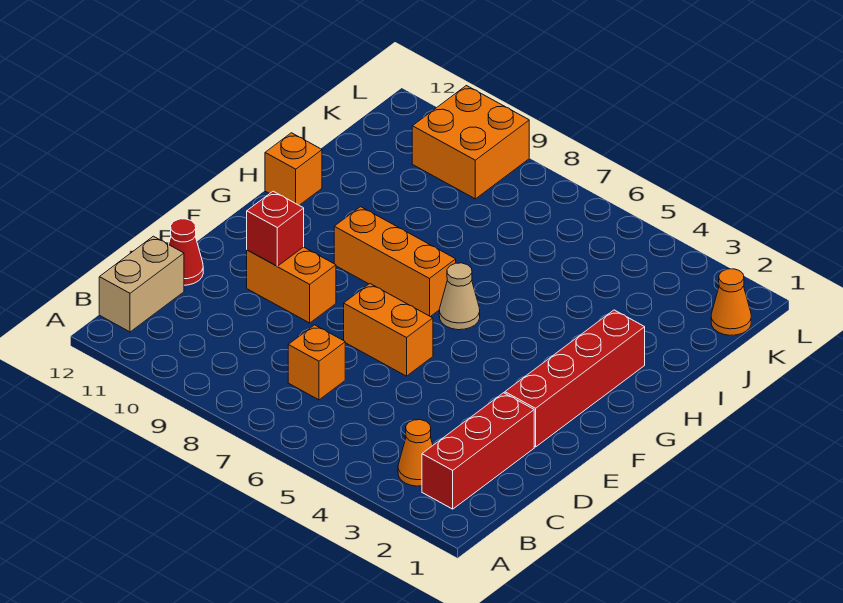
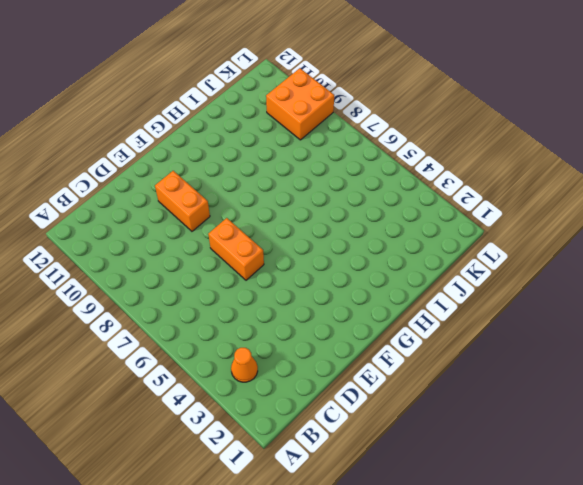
none -> red brick B2:D2 level 1
none -> tan brick B12:C12 level 1
none -> orange brick C7 level 1

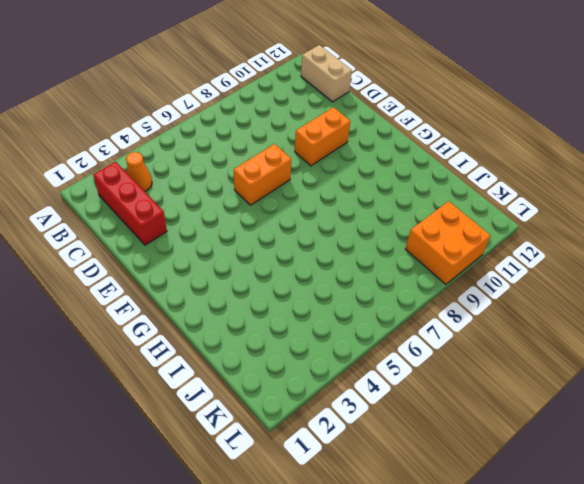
none -> orange brick C7 level 1
none -> red cone D12 level 1
none -> red brick E2:H2 level 1

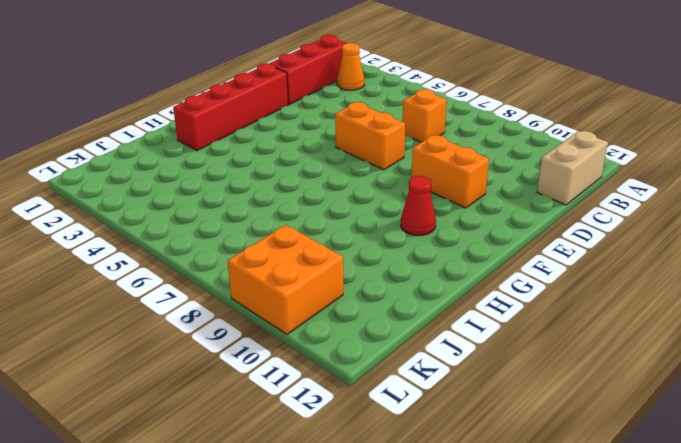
red cone G10 level 1 -> red cone D12 level 1
none -> tan cone G6 level 1
none -> orange brick G7:G9 level 1
none -> orange brick H12 level 1

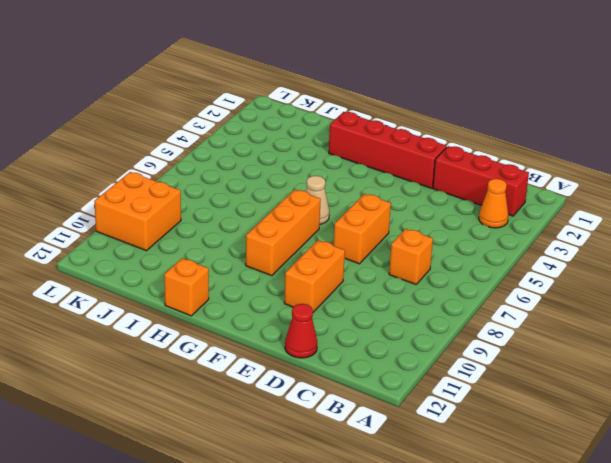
none -> tan brick B12:C12 level 1
none -> orange cone K1 level 1
none -> red brick E10 level 2

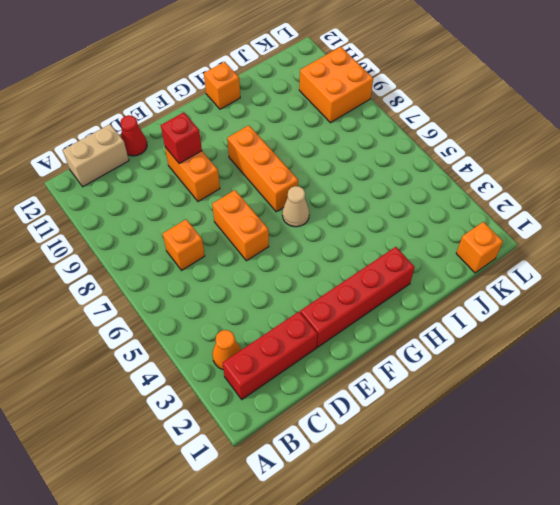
orange brick K1 level 1 -> orange cone K1 level 1

